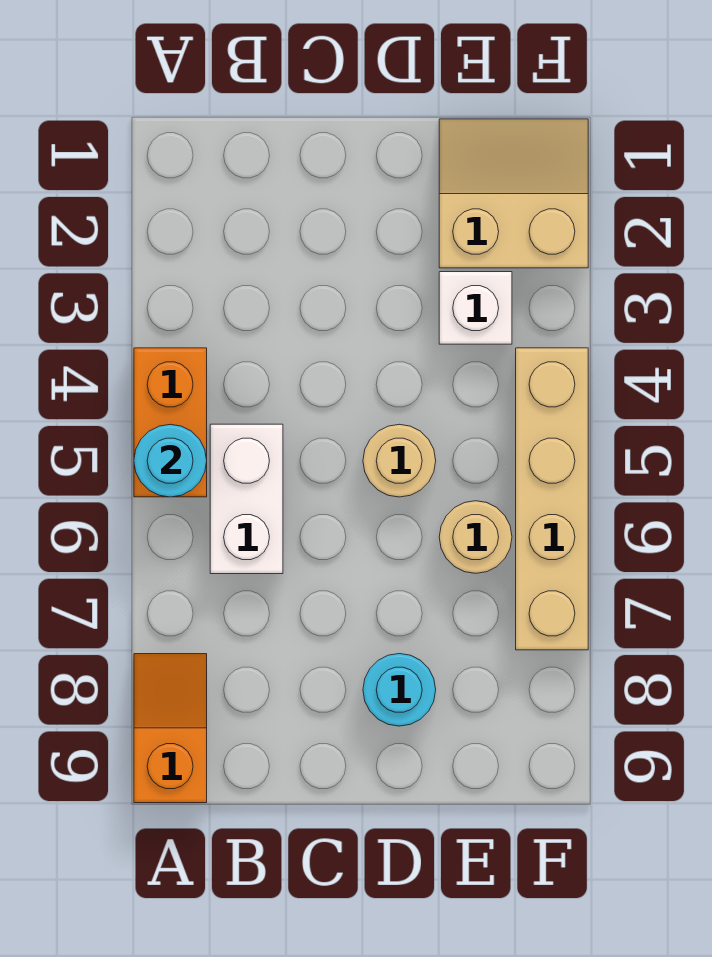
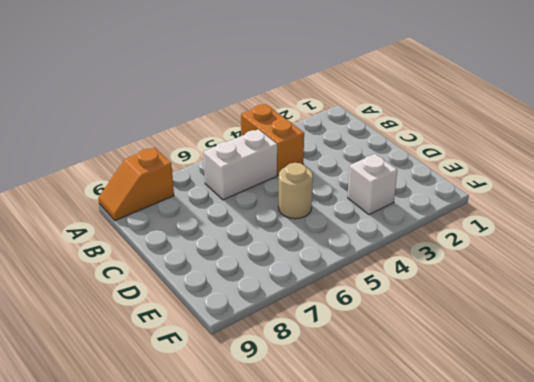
orange brick A4:B4 level 1 -> orange brick A4:A5 level 1
orange slope A8:A9 level 1 top 8 -> orange slope A8:A9 level 1 top 9
none -> cyan round brick D8 level 1
none -> tan slope E1:F2 level 1 top 2

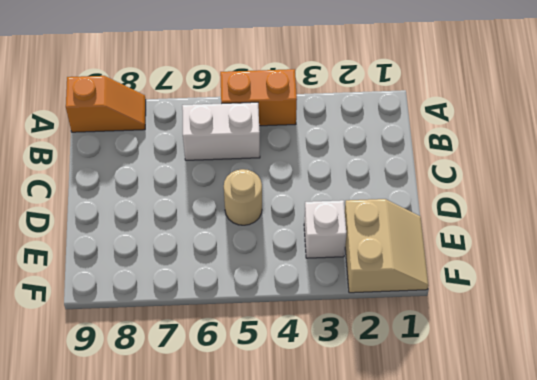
none -> cyan round brick D8 level 1
none -> tan round brick E6 level 1

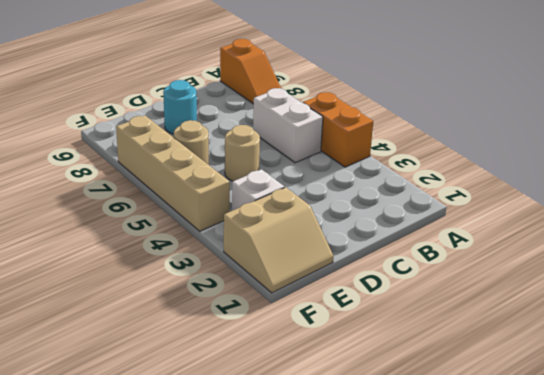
none -> cyan round brick A5 level 2

